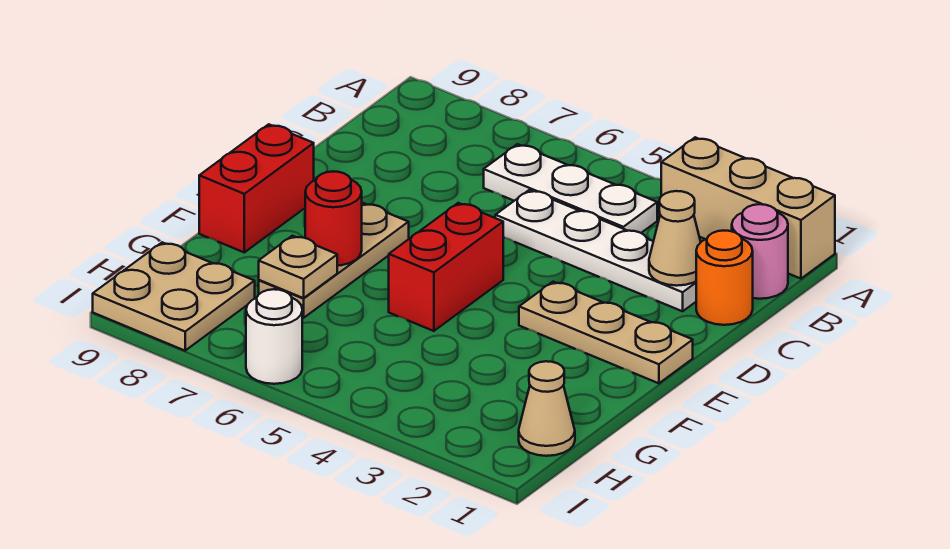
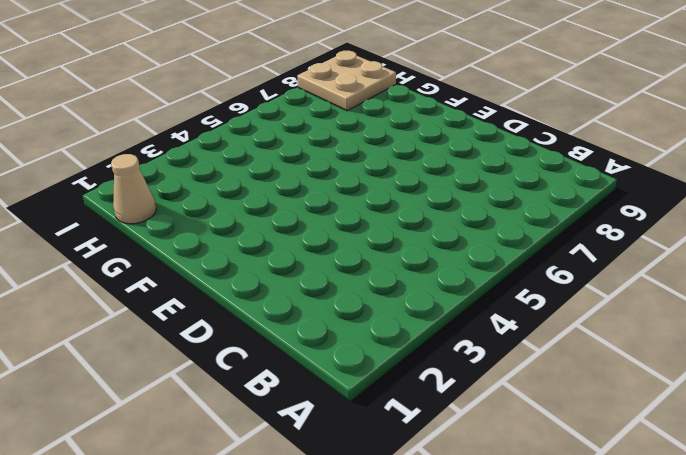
none -> tan brick A1:A3 level 1
none -> pink round brick B1 level 1
none -> white plate B4:B6 level 1

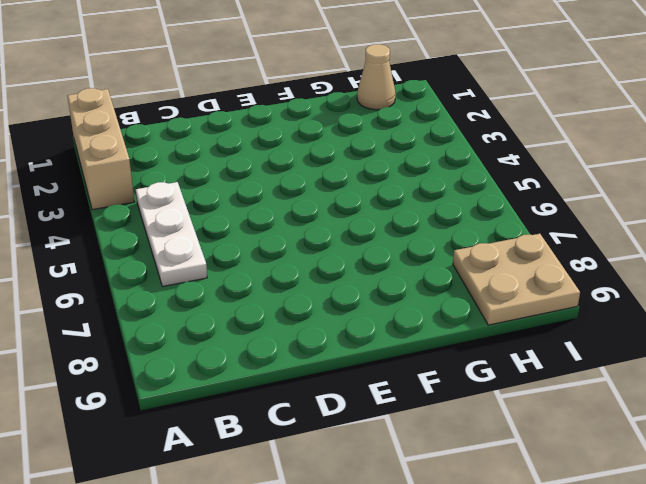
none -> pink round brick B1 level 1
none -> orange round brick C1 level 1
none -> white plate C2:C5 level 1

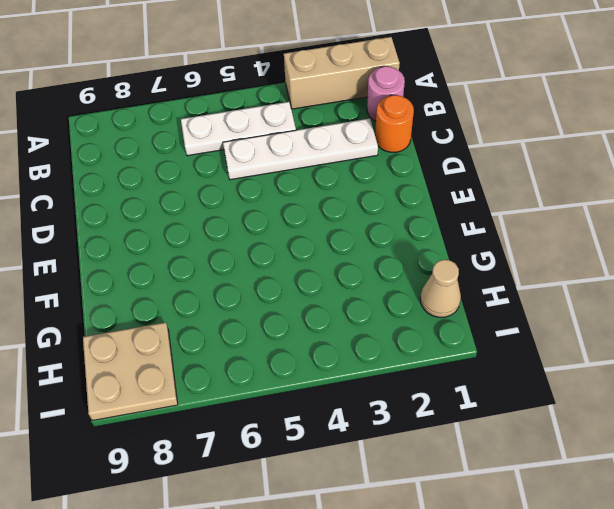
none -> tan plate E1:E3 level 1
none -> red brick E5:F5 level 1
none -> tan plate E7:G7 level 1

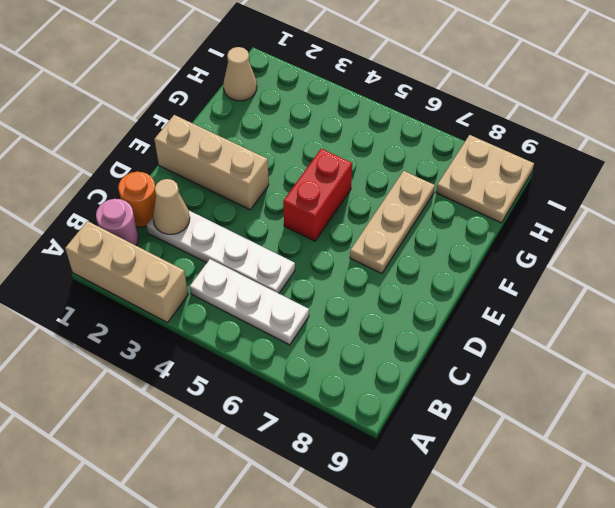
tan brick E1:E3 level 1 -> tan plate E1:E3 level 1
none -> red brick E9:F9 level 1
none -> white round brick I6 level 1
none -> red round brick F7 level 2

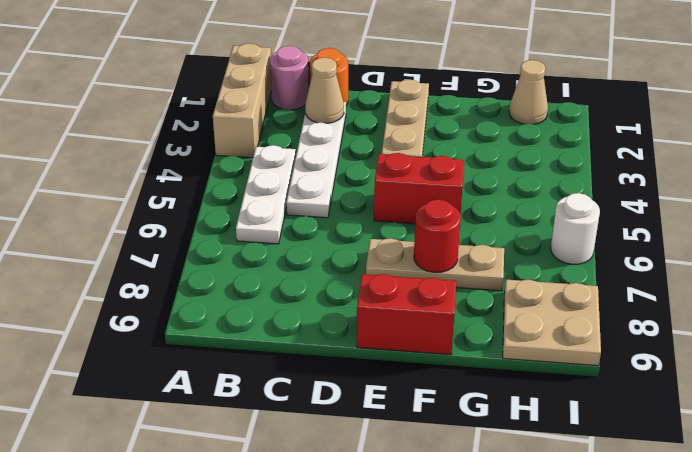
none -> tan plate G7 level 2

